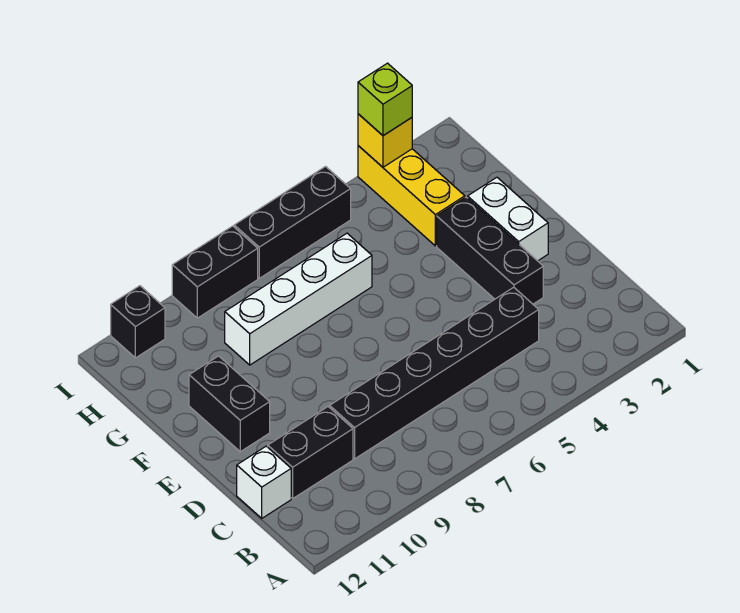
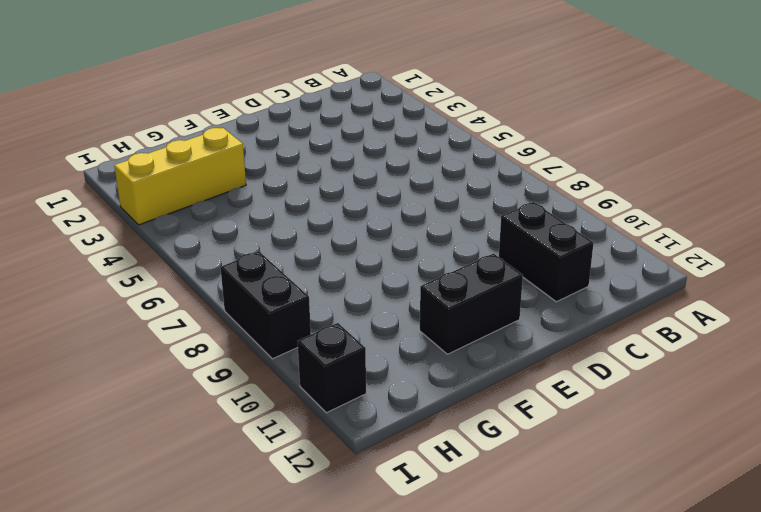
none -> black brick C4:C9 level 1
none -> white brick C12 level 1
none -> black brick D3:F3 level 1

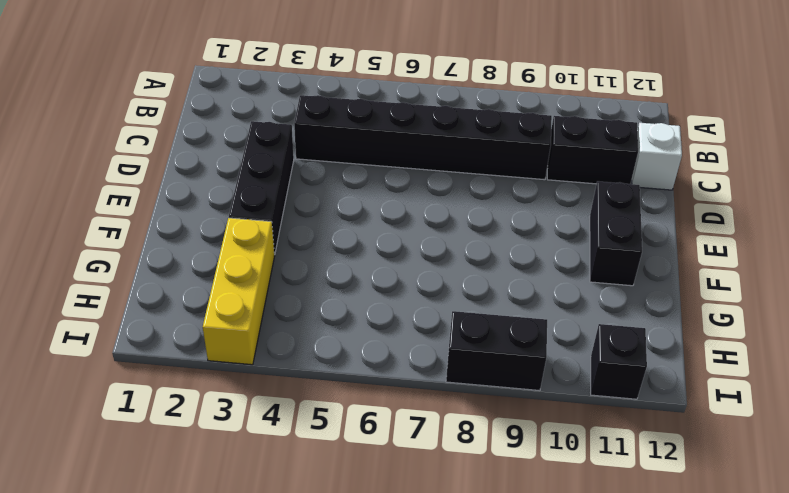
none -> white brick E2:F2 level 1
none -> white brick G6:G9 level 1
none -> black brick I5:I7 level 1

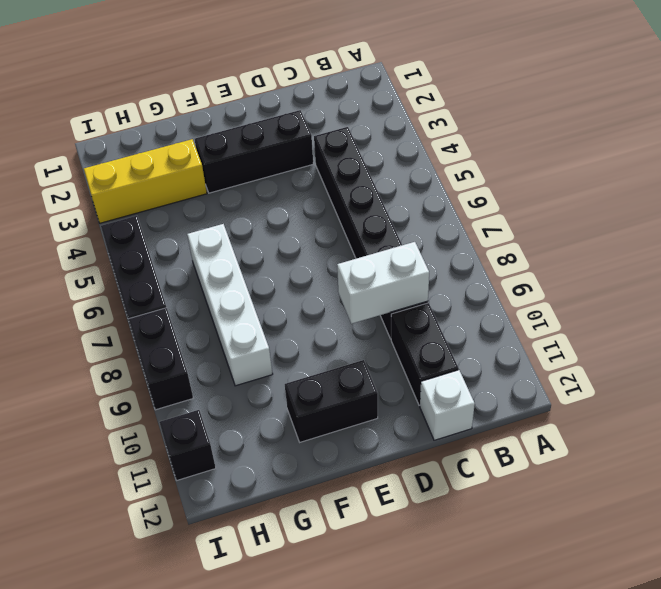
white brick C9:D9 level 2 -> white brick E2:F2 level 1
none -> yellow brick I3 level 2
none -> lime brick I3 level 3

